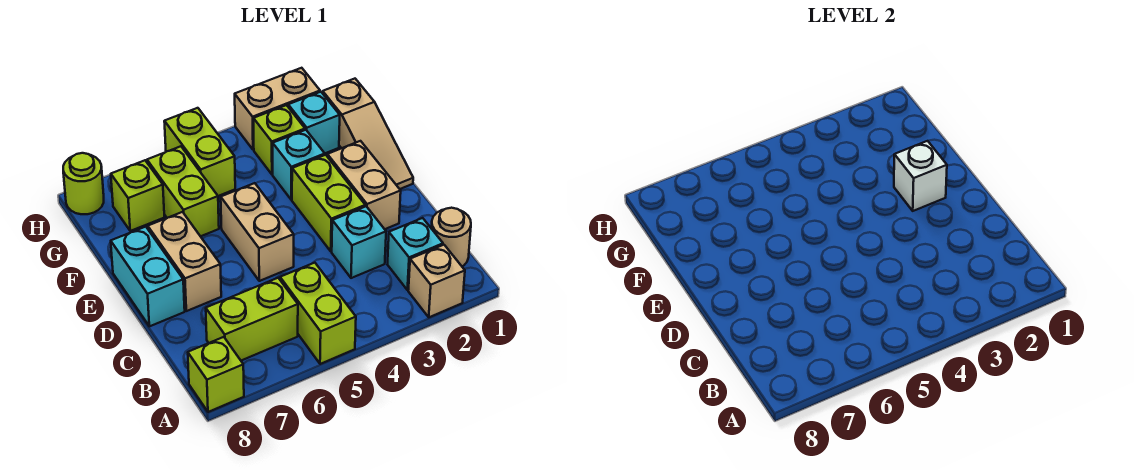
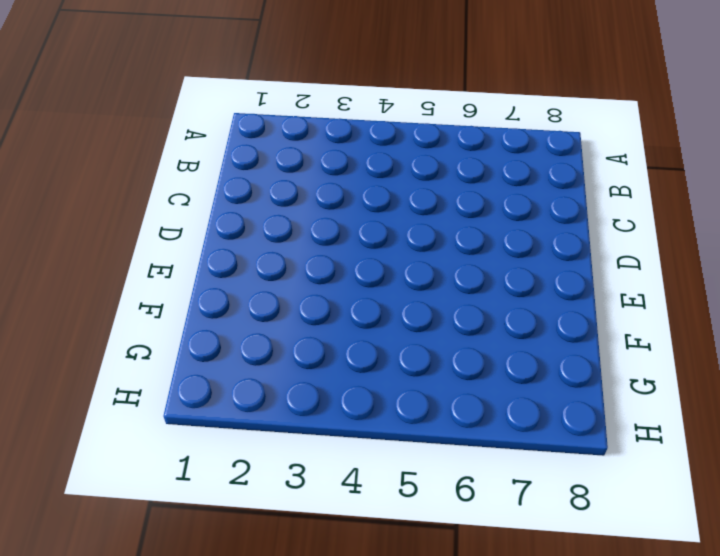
none -> tan brick A2 level 1
none -> lime brick A5:B5 level 1
none -> lime brick A8 level 1

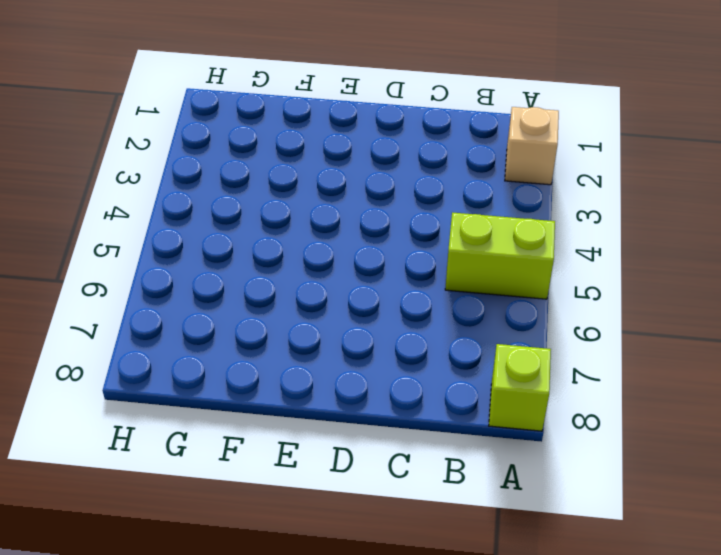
none -> tan round brick B1 level 1
none -> cyan brick B2 level 1
none -> lime brick B6:B7 level 1

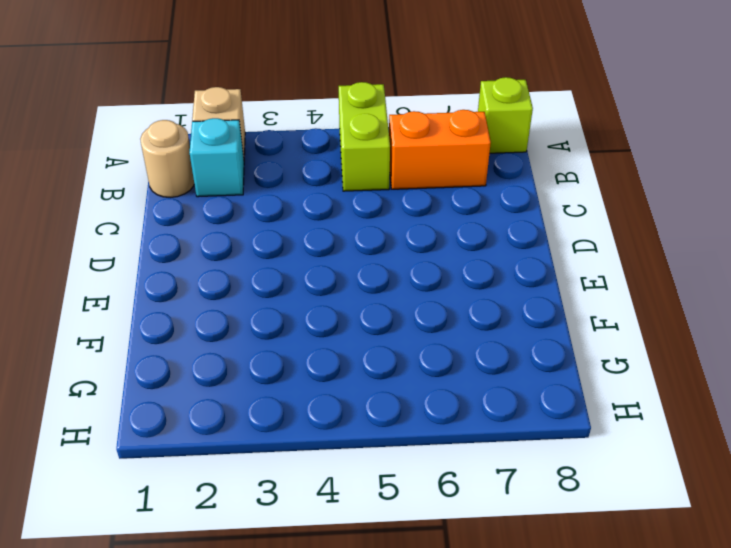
orange brick B6:B7 level 1 -> lime brick B6:B7 level 1
none -> cyan brick C3 level 1
none -> tan brick D2:E2 level 1
none -> lime brick D3:E3 level 1

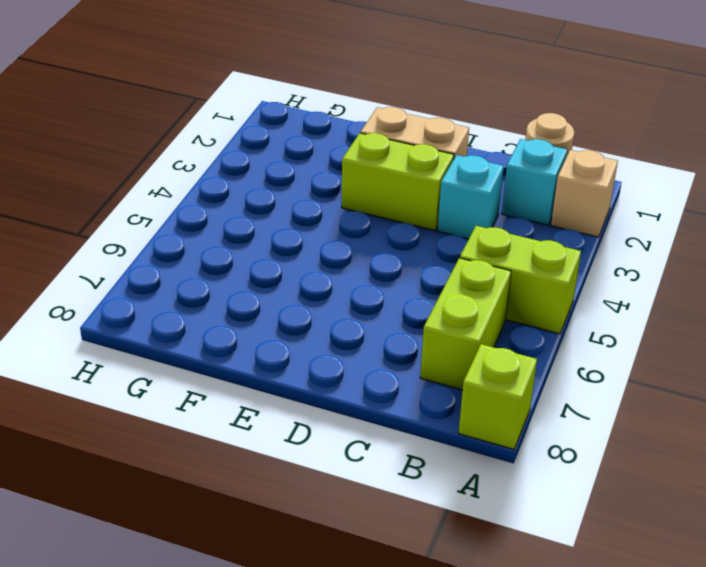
none -> tan brick D5:E5 level 1
none -> tan brick D7:E7 level 1
none -> cyan brick D8:E8 level 1

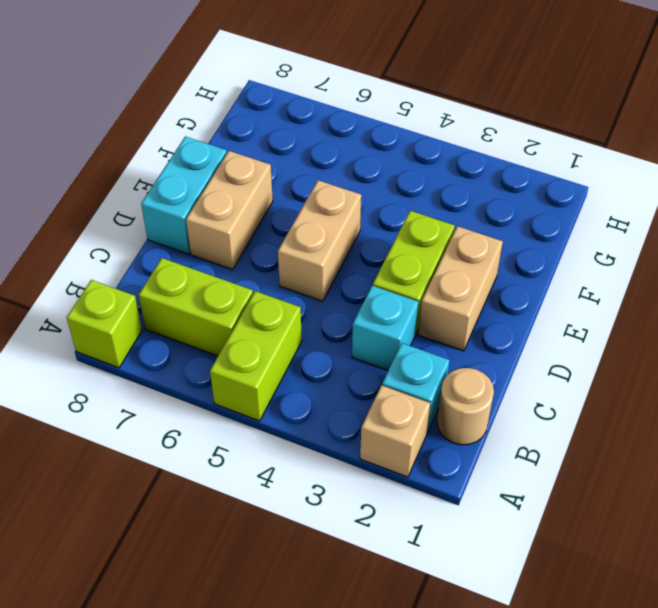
none -> tan slope E1:G1 level 1 top G
none -> cyan brick F3 level 1
none -> lime brick F6:G6 level 1

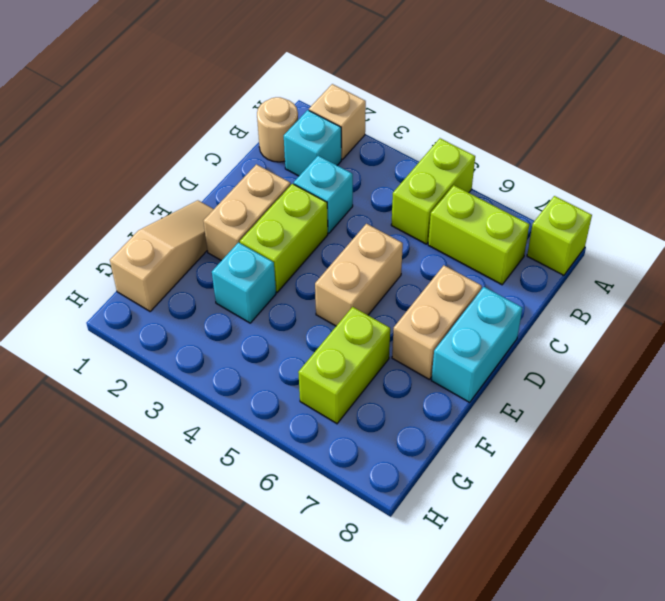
none -> cyan brick G2 level 1
none -> lime brick G3 level 1
none -> lime brick G5:H5 level 1

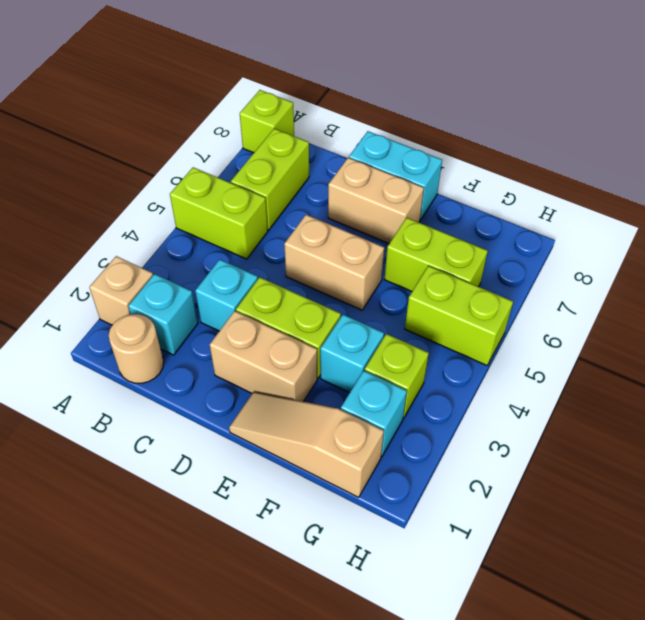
none -> lime brick G7 level 1
none -> tan brick H2:H3 level 1
none -> lime round brick H8 level 1

